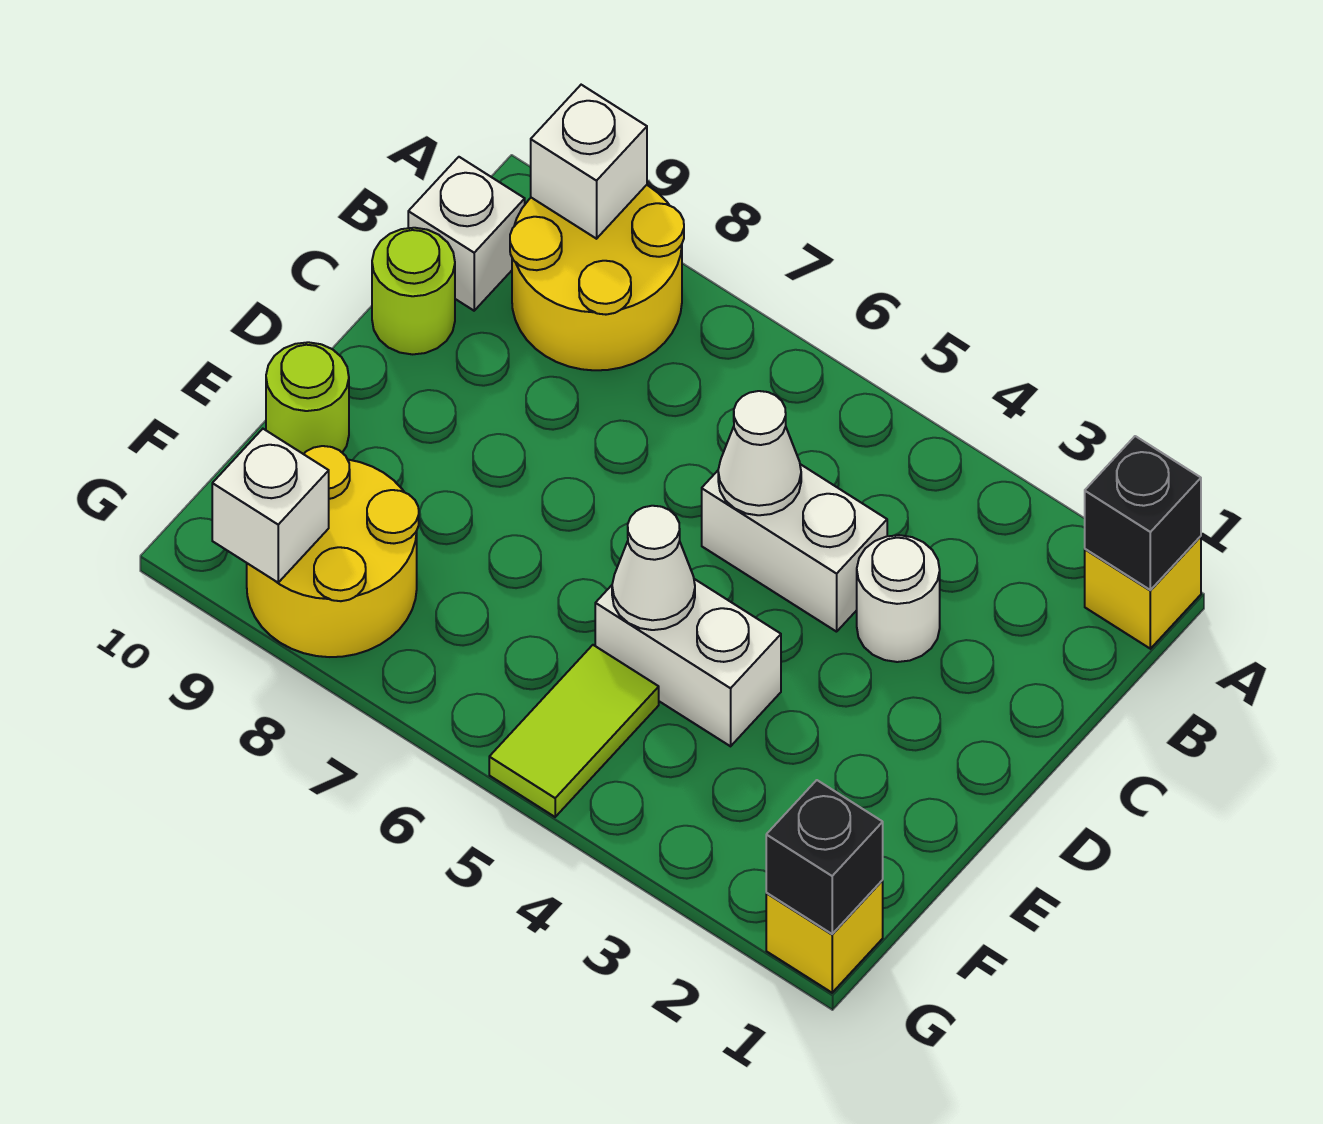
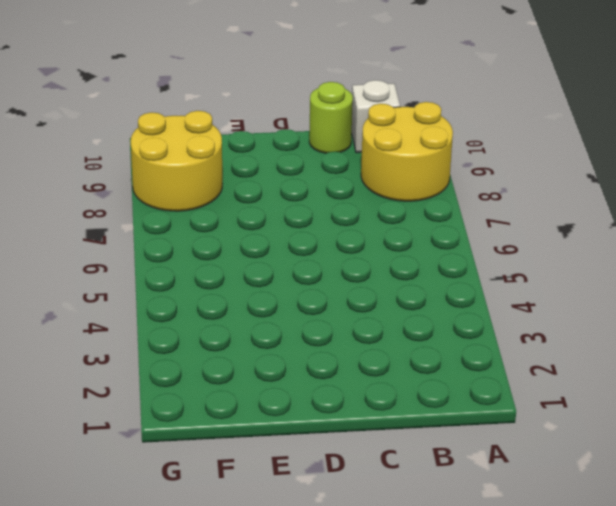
none -> yellow brick A1 level 1
none -> white round brick C3 level 1
none -> white brick C4:C5 level 1

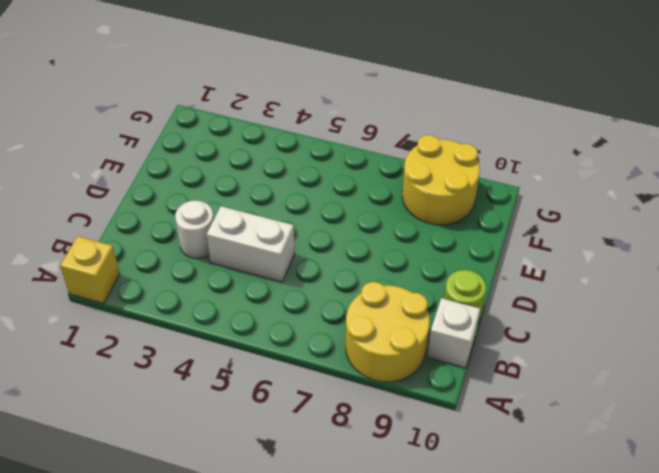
none -> white brick E4:E5 level 1
none -> lime round brick E10 level 1
none -> lime tile F5:G5 level 1

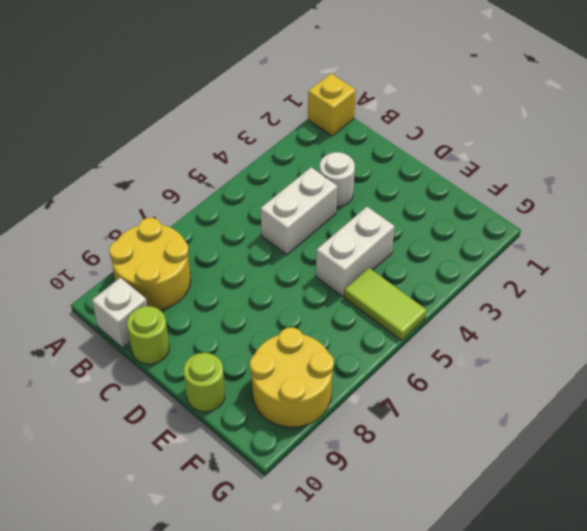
none -> yellow brick G1 level 1
none -> black brick A1 level 2
none -> white brick A9 level 2

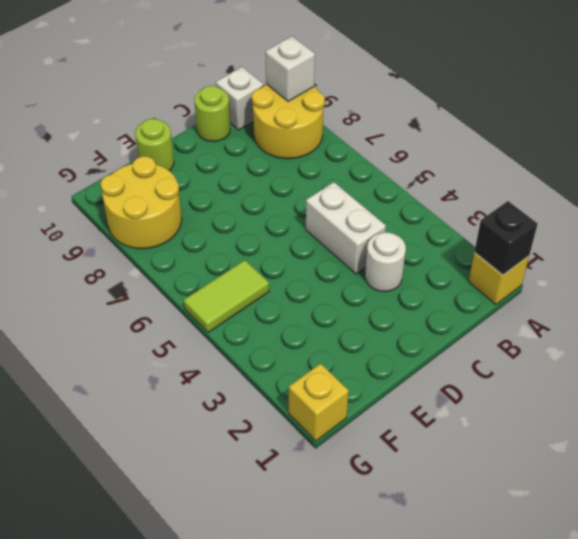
none -> white brick E4:E5 level 1
none -> white cone C5 level 2
none -> white cone E5 level 2

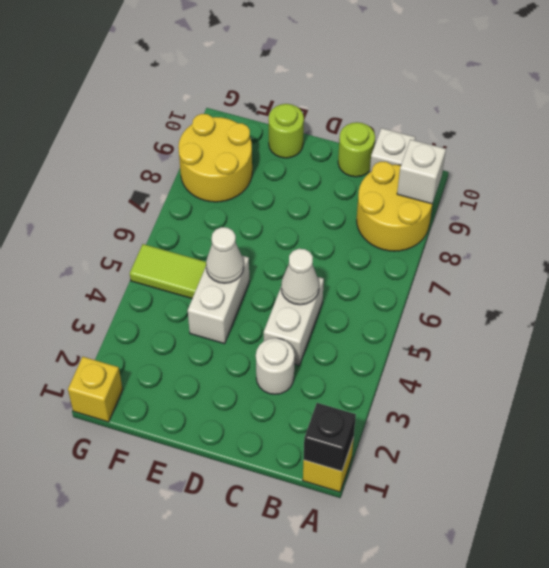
none -> black brick G1 level 2
none -> white brick G9 level 2

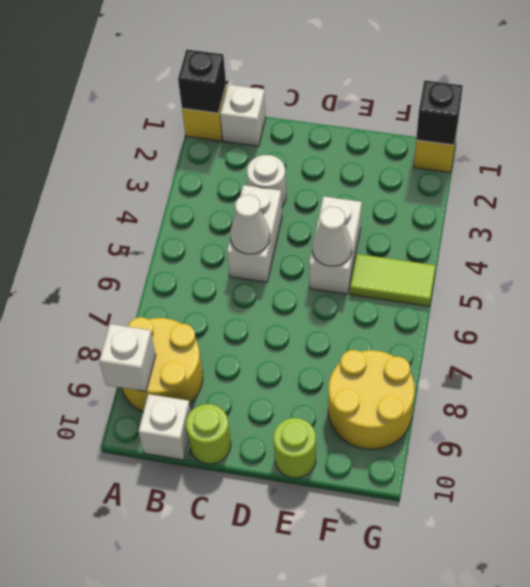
white brick B1 level 1 -> white brick G9 level 2

